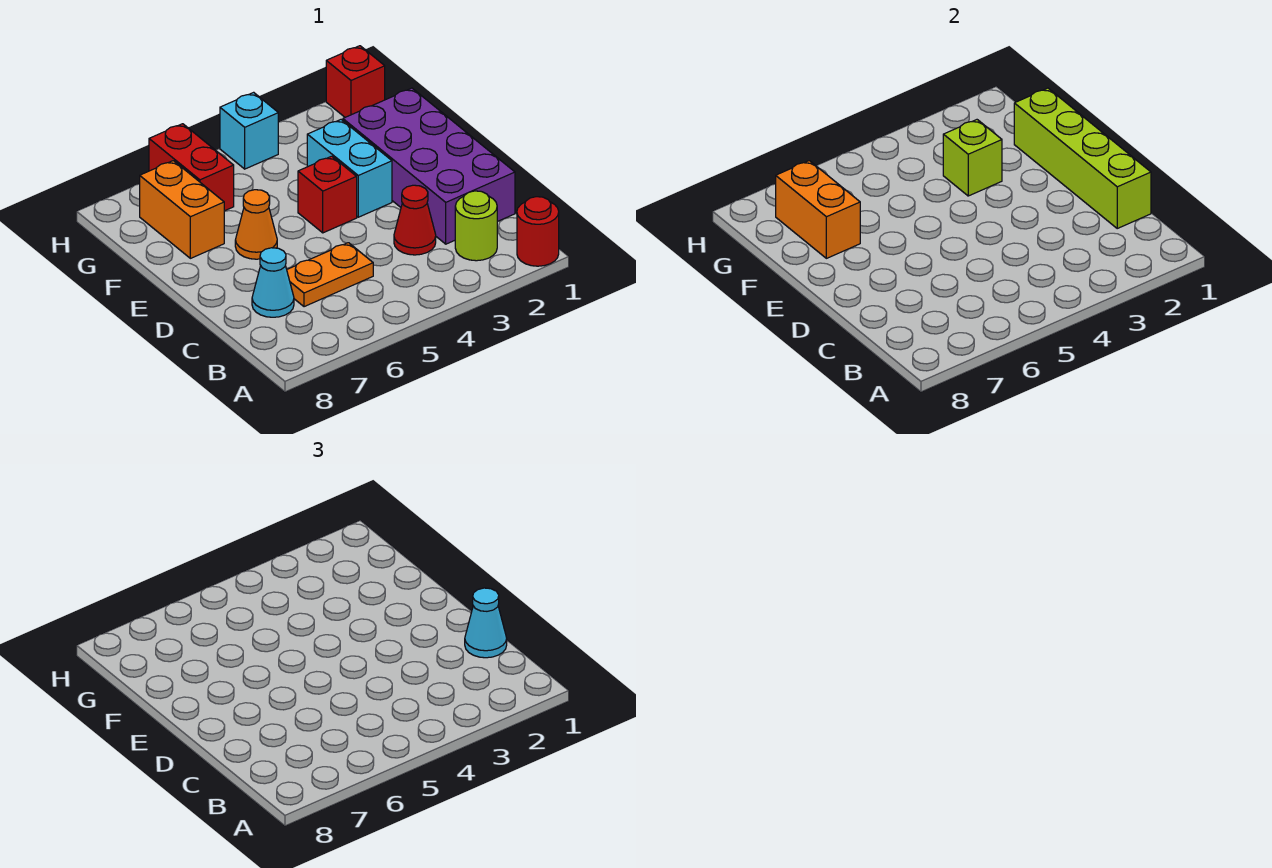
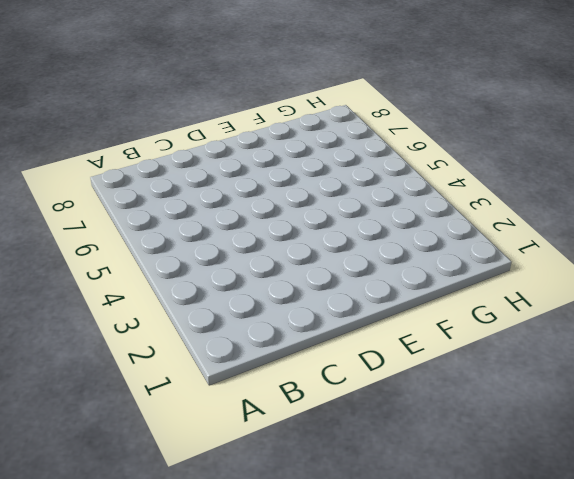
none -> red round brick A1 level 1
none -> lime round brick B2 level 1
none -> purple brick C1:F2 level 1

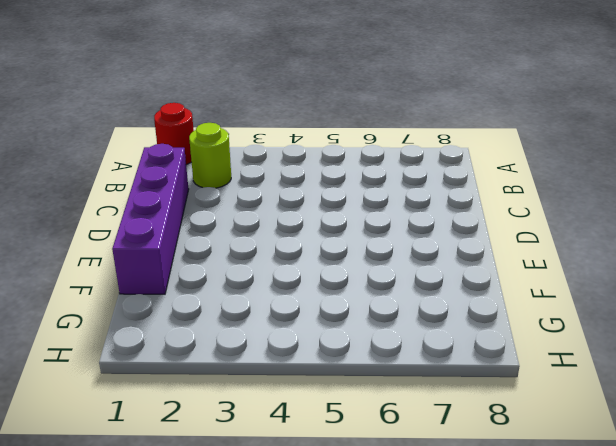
purple brick C1:F1 level 1 -> purple brick C1:F2 level 1
none -> red cone C3 level 1
none -> orange plate C5:C6 level 1
none -> cyan cone C7 level 1

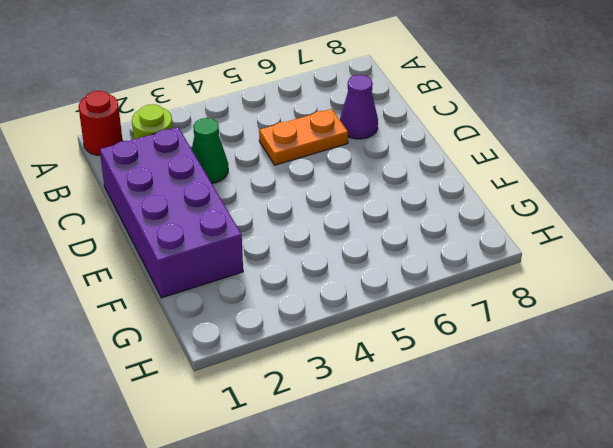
green cone C3 level 1 -> red cone C3 level 1
purple cone C7 level 1 -> cyan cone C7 level 1
none -> cyan brick E3:F3 level 1
none -> red brick E4 level 1
none -> orange cone E6 level 1

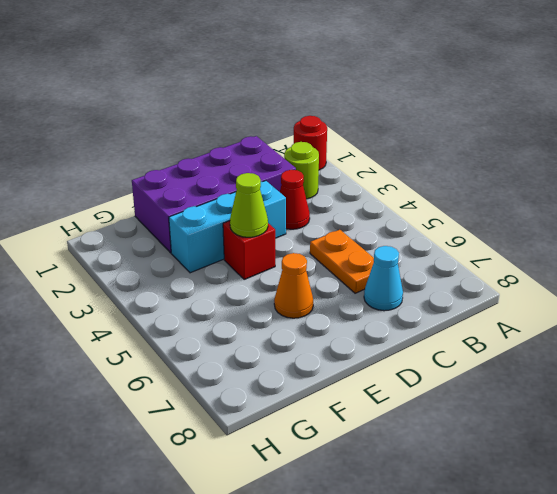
cyan brick D3:F3 level 1 -> cyan brick E3:F3 level 1
lime cone E4 level 2 -> none
none -> orange brick F7:G7 level 1
none -> red brick G6:H6 level 1
none -> red brick H1 level 1

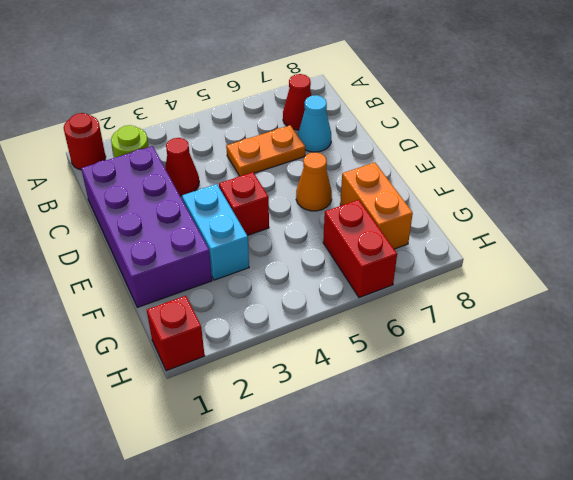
red cone B7 level 1 -> none
none -> cyan brick H4 level 1
none -> lime brick C1:F1 level 2
none -> lime brick F3 level 2

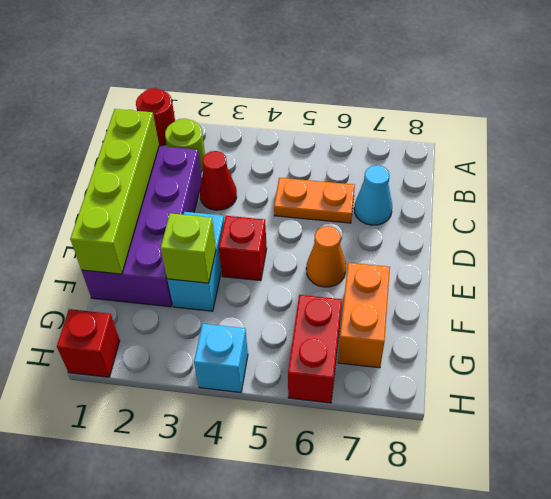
none -> orange brick F7:G7 level 2
none -> cyan cone C1 level 3

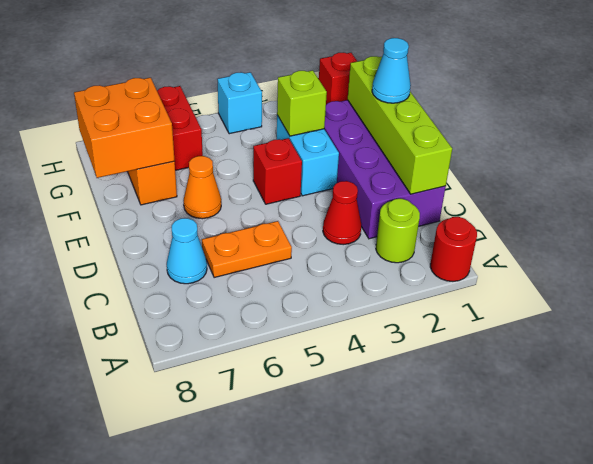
cyan cone E1 level 3 -> cyan cone C1 level 3
orange brick F7:G8 level 2 -> orange brick F7:G7 level 2

